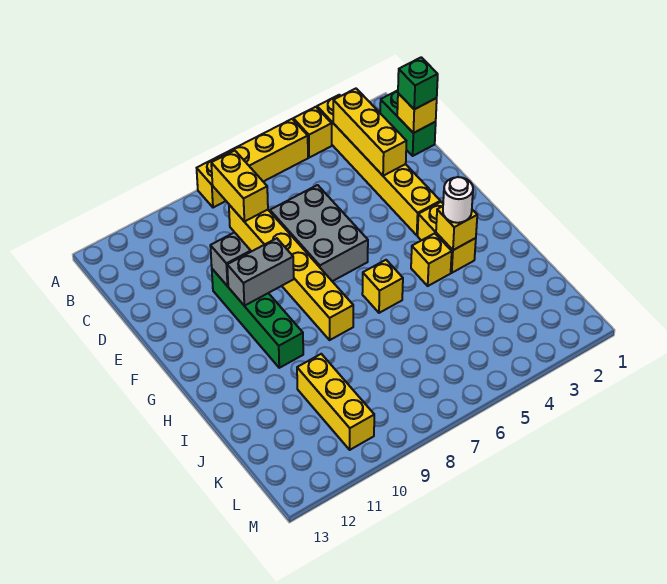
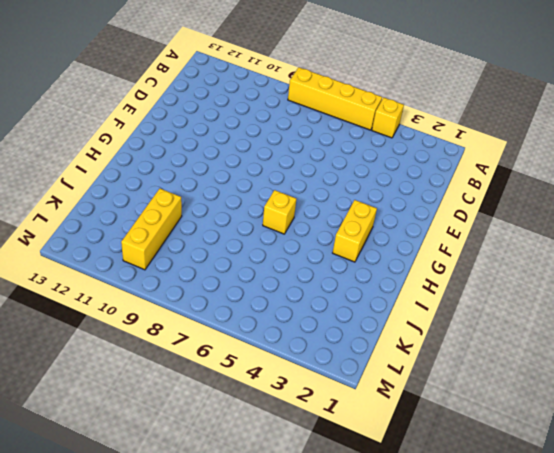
none -> yellow brick A3:F3 level 1
none -> green brick B1:C1 level 1
none -> yellow brick C8:H8 level 1

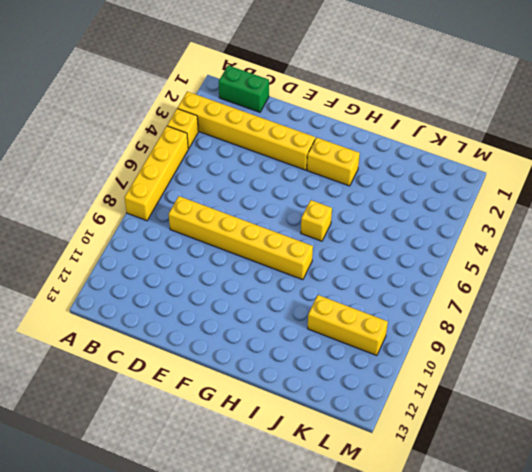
none -> grey brick D6:F7 level 1
none -> green brick E10:H10 level 1
none -> yellow brick H4 level 1

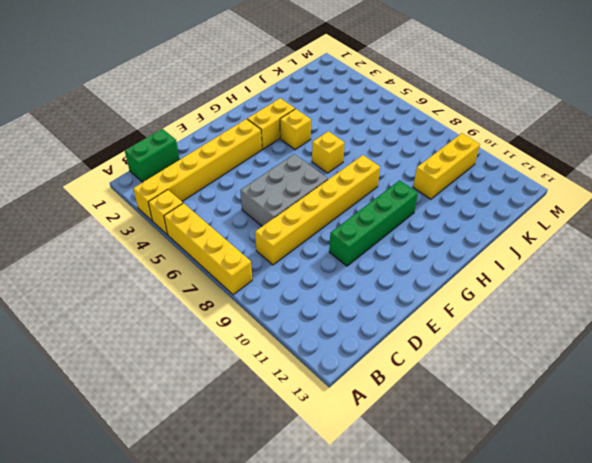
none -> yellow brick B3:D3 level 2
none -> yellow brick B8:C8 level 2
none -> yellow brick C1 level 2

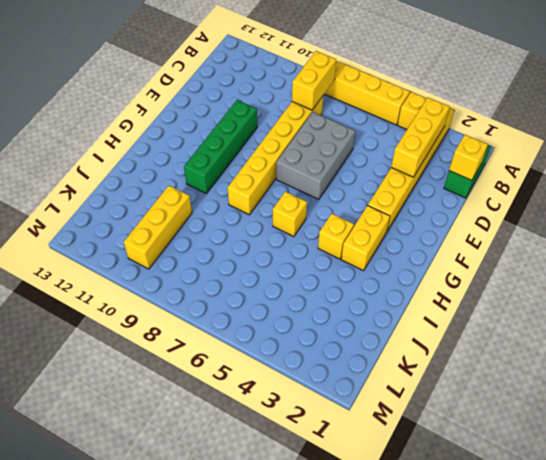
none -> grey brick E10 level 2
none -> grey brick F9:F10 level 2
none -> yellow brick H3 level 2

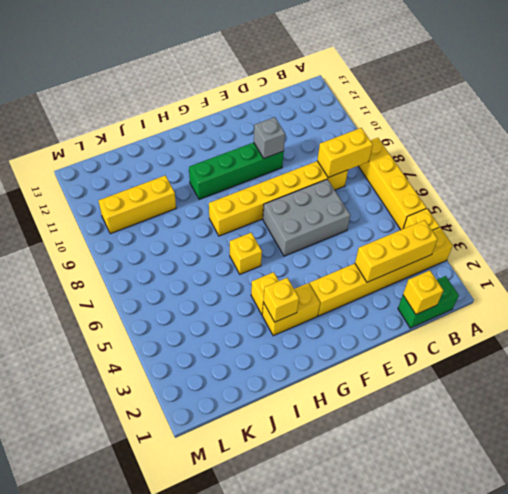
none -> grey brick F9:F10 level 2
none -> green brick C1 level 3
none -> white round brick H3 level 3

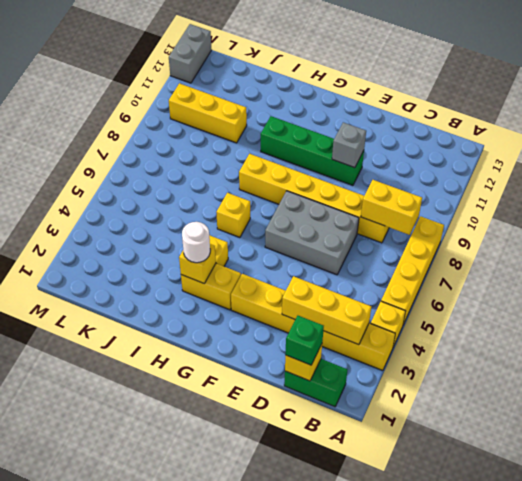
grey brick M12:M13 level 1 -> grey brick F9:F10 level 2

